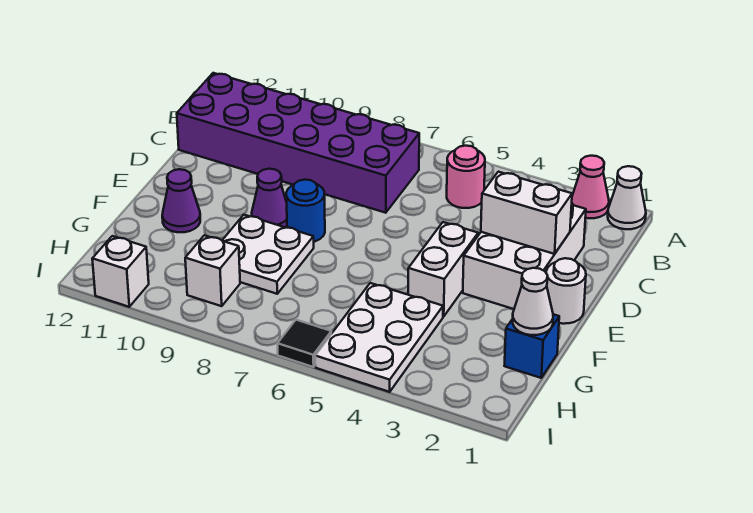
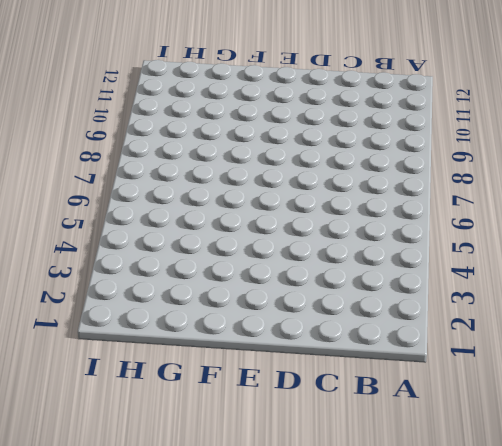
none -> white cone A1 level 1
none -> pink cone A2 level 1
none -> pink round brick B5 level 1

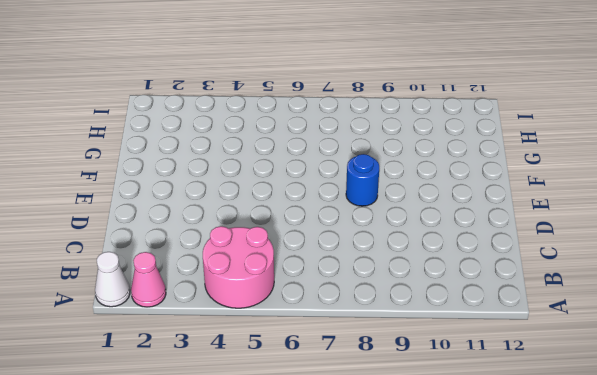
pink round brick A4:B5 level 1 -> pink round brick B5 level 1
none -> purple brick B7:C12 level 1
none -> white brick C2:E3 level 1
none -> white round brick E1 level 1

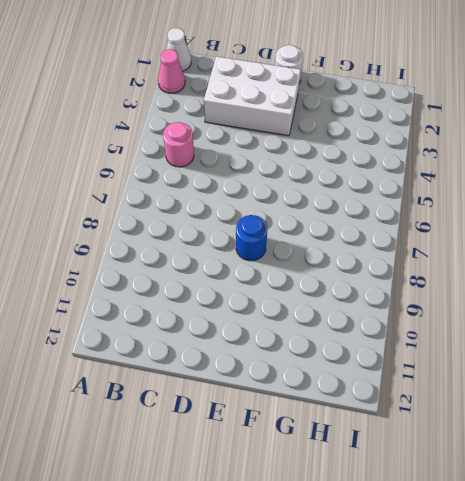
none -> purple brick B7:C12 level 1
none -> white brick E4:F4 level 1
none -> purple cone E9 level 1

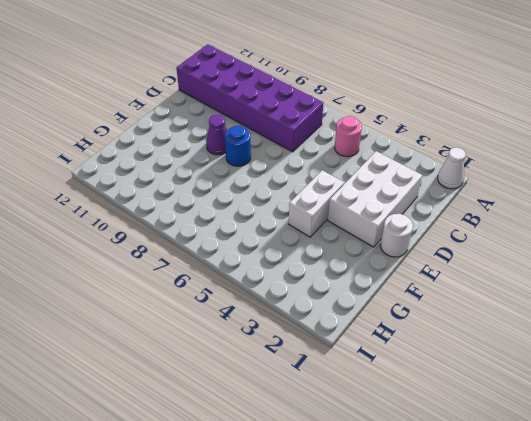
none -> pink cone A2 level 1
none -> white plate F8:G9 level 1
none -> purple cone F11 level 1

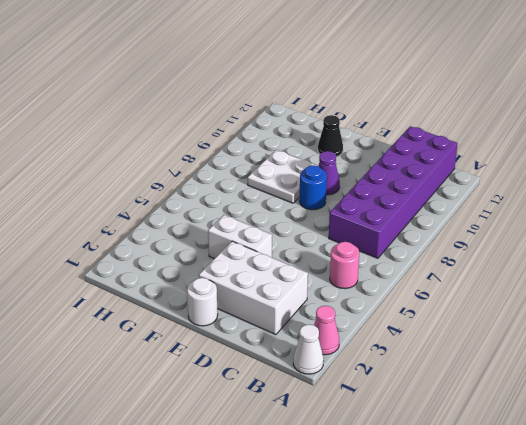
black cone F11 level 1 -> purple cone F11 level 1
none -> blue brick G1 level 1
none -> white plate G4:I5 level 1
none -> white brick H9 level 1

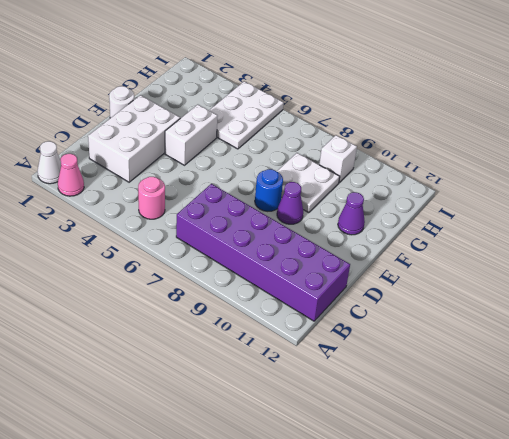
none -> blue brick G1 level 1
none -> black tile I6 level 1
none -> white brick I11 level 1

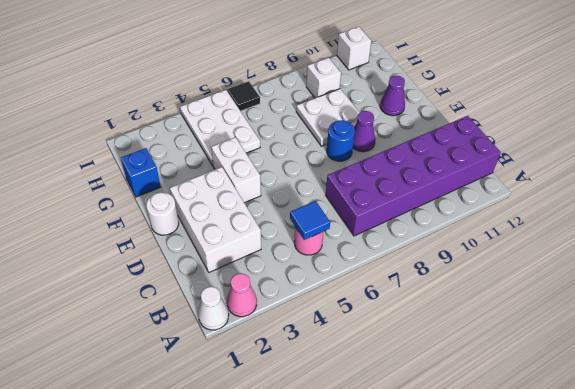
blue tile B5 level 2 -> none
none -> white brick D2:D3 level 2
none -> white cone G1 level 2

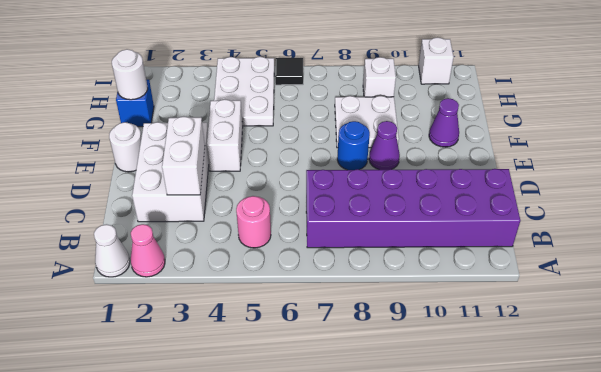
white brick C3:D3 level 2 -> white brick D2:D3 level 2
white round brick G1 level 2 -> white cone G1 level 2

